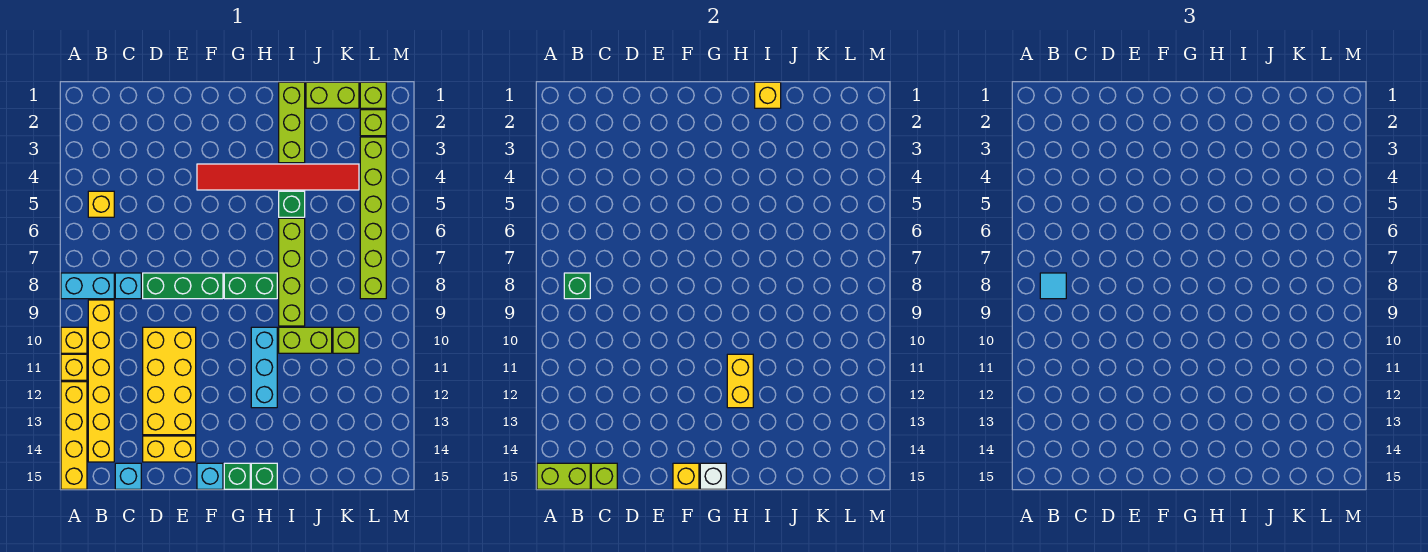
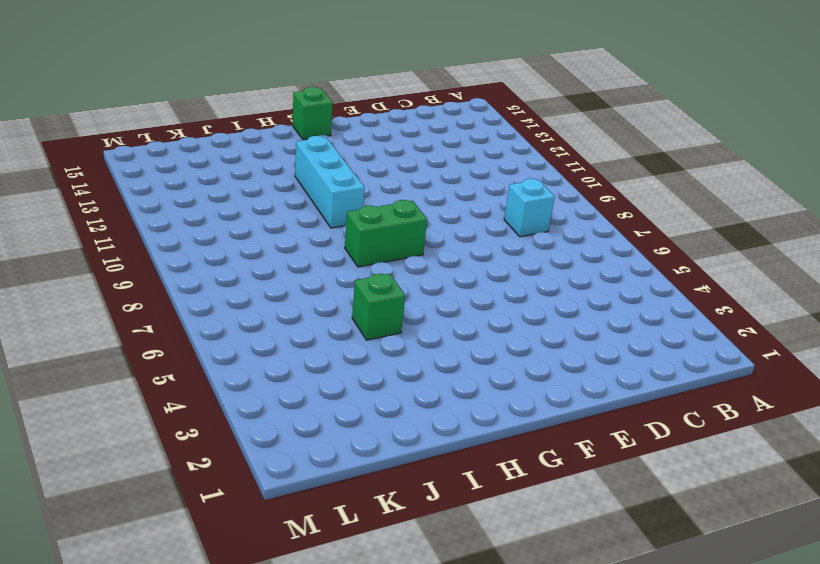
none -> cyan brick A8:B8 level 1
none -> yellow brick A10 level 1
none -> yellow brick A11 level 1
none -> yellow brick A12:A15 level 1

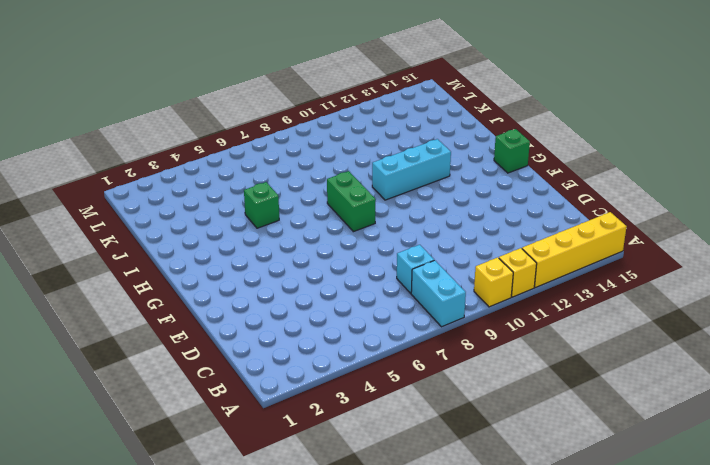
none -> yellow brick B5 level 1
none -> yellow brick B9:B14 level 1
none -> cyan brick C15 level 1
none -> green brick D8:F8 level 1

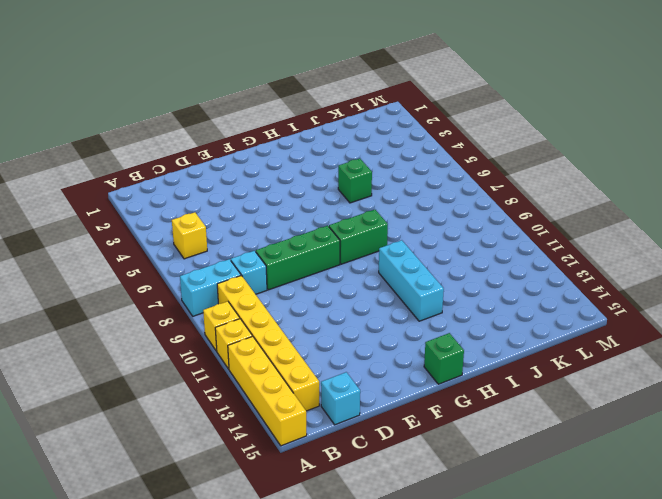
none -> yellow brick D10:E13 level 1
none -> yellow brick D14:E14 level 1
none -> red tile F4:K4 level 1
none -> cyan brick F15 level 1

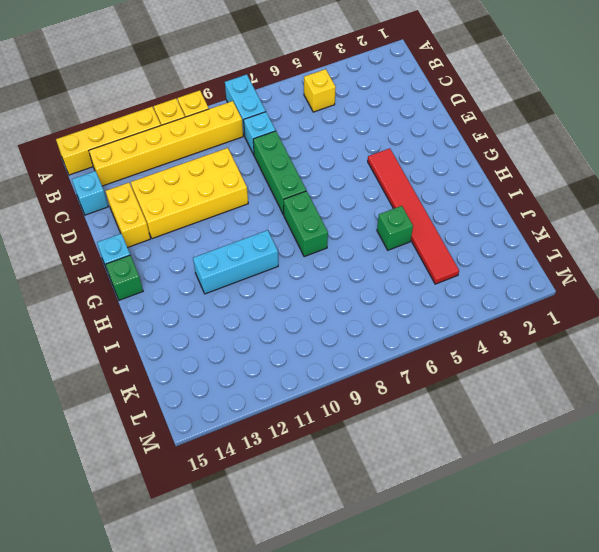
none -> green brick H15 level 1
none -> lime brick I1:I3 level 1
none -> lime brick I6:I9 level 1
none -> lime brick I10:J10 level 1

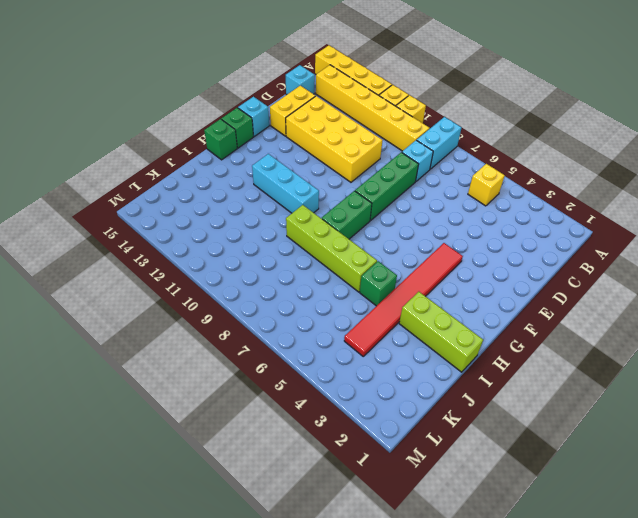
none -> lime brick I10:J10 level 1
none -> lime brick J1:K1 level 1
none -> lime brick K10 level 1
none -> lime brick L1 level 1

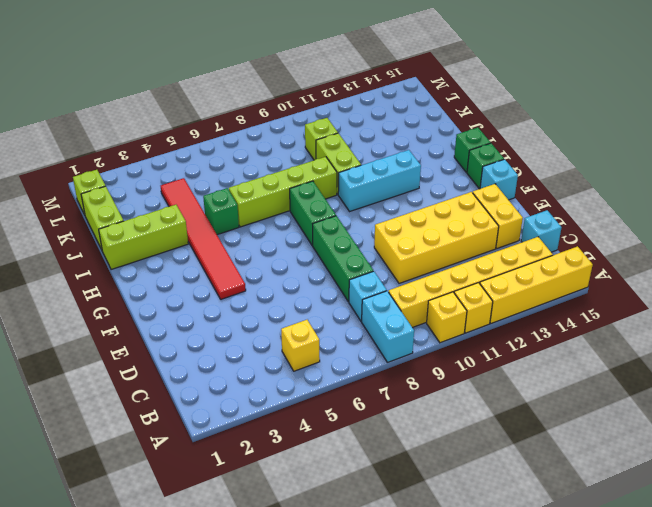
none -> lime brick L2 level 1
none -> lime brick L3:L8 level 1
none -> lime brick A15:B15 level 2
none -> green brick B8 level 2

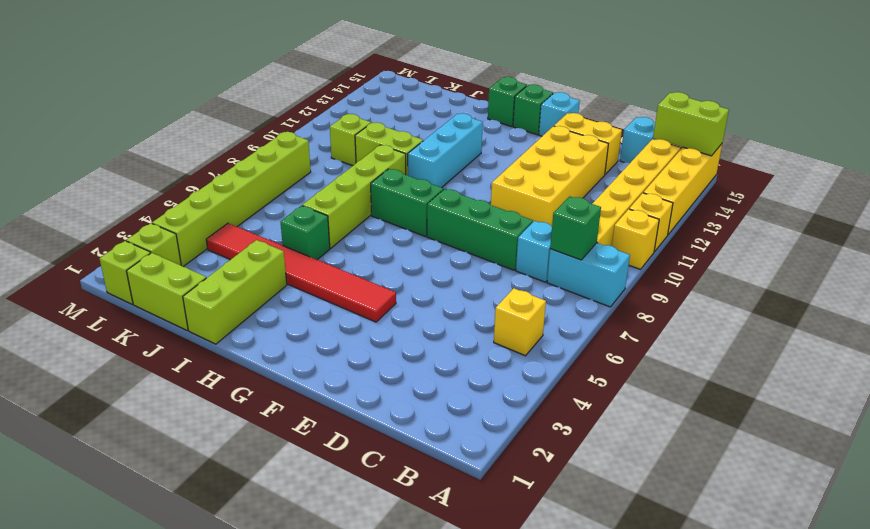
none -> lime brick C15 level 2
none -> yellow brick F15 level 2
none -> white brick G15 level 2
none -> yellow brick H11:H12 level 2

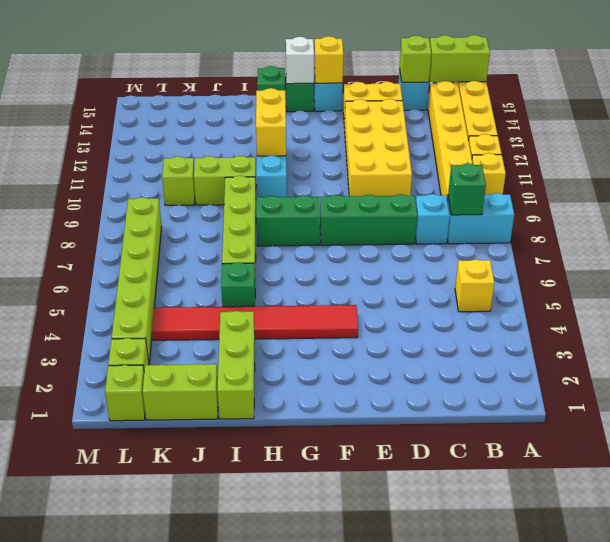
none -> yellow brick I1 level 2
none -> cyan tile B8 level 3

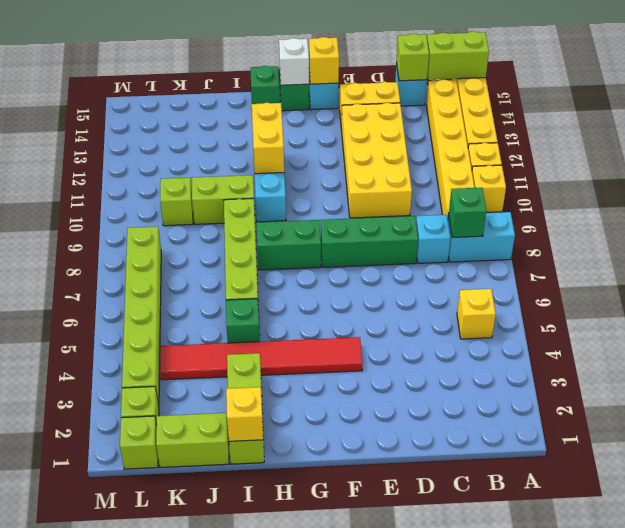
none -> cyan tile B8 level 3

